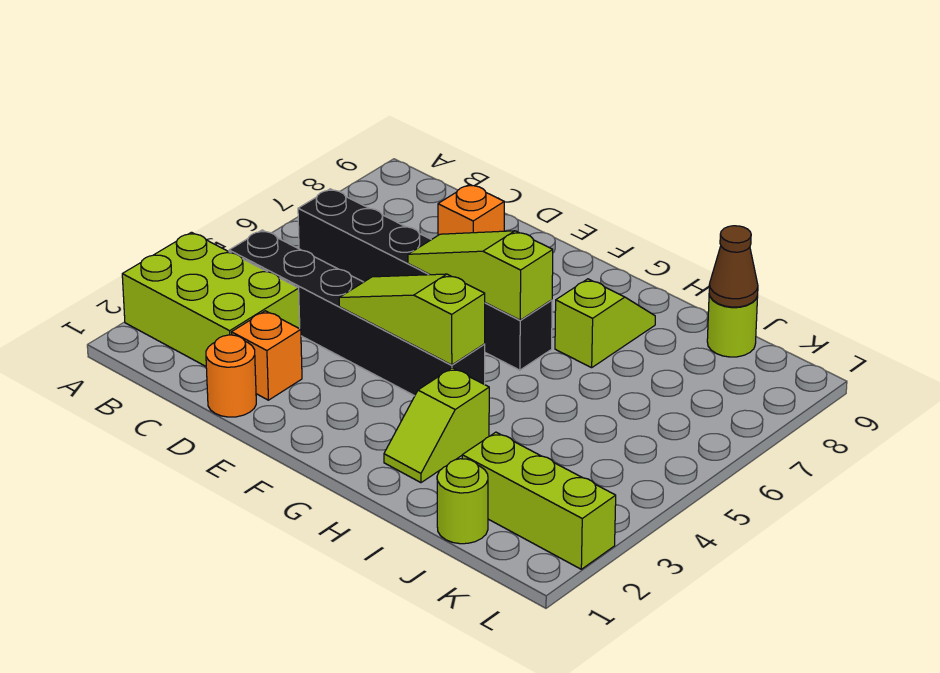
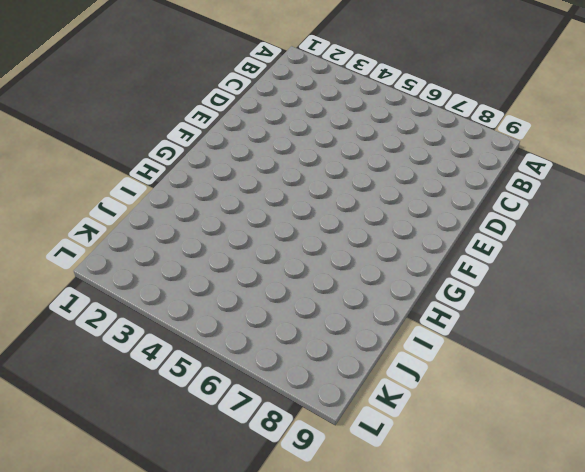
none -> lime brick A2:C3 level 1
none -> black brick B4:G4 level 1
none -> black brick B6:G6 level 1

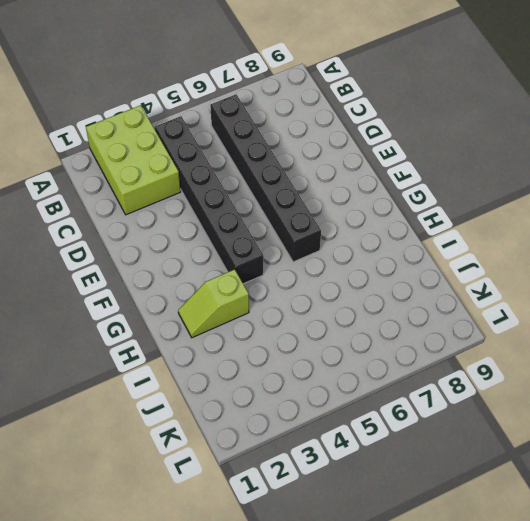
none -> orange round brick D1 level 1
none -> orange brick D2 level 1
none -> orange brick D8 level 1

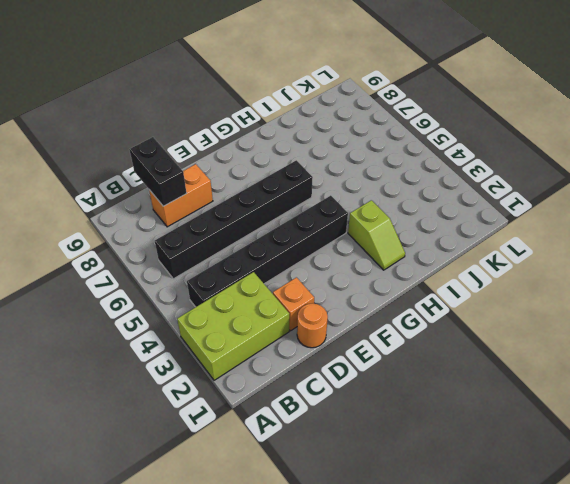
orange brick C8:D8 level 1 -> orange brick D8 level 1
black brick C8:C9 level 2 -> none
none -> lime slope H7:H8 level 1 top 7
none -> lime round brick J1 level 1
none -> lime brick J2:L2 level 1

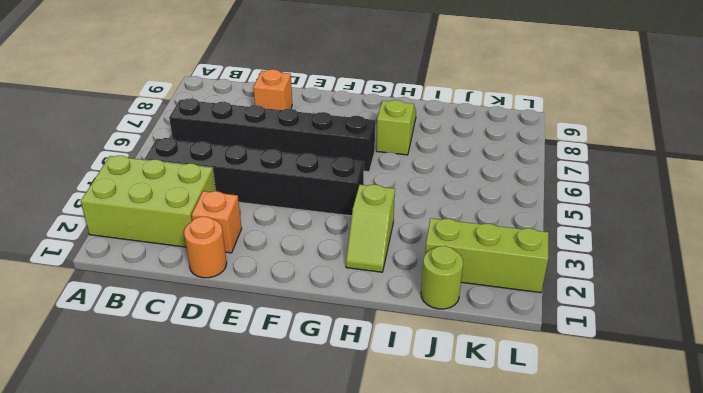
none -> lime round brick J9 level 1
none -> lime slope E4:G4 level 2 top G
none -> lime slope E6:G6 level 2 top G

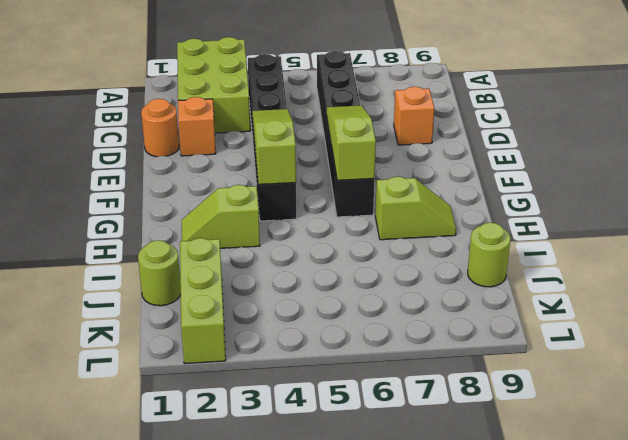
none -> brown cone J9 level 2

